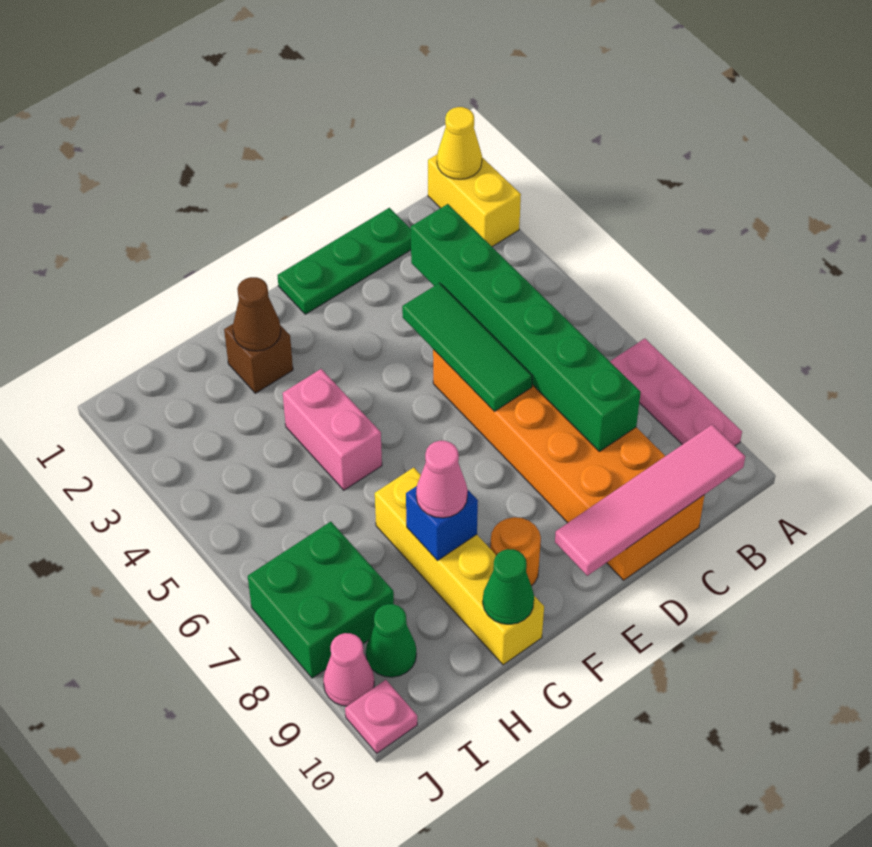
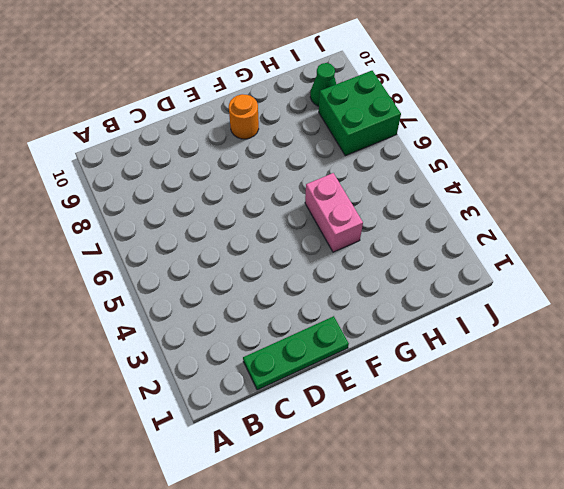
none -> yellow brick A1:A2 level 1
none -> pink plate A7:A9 level 1
none -> orange brick C5:D10 level 1

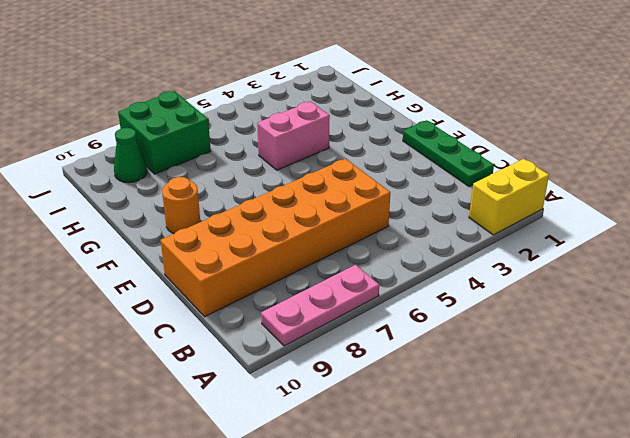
none -> brown brick G2 level 1
none -> yellow brick G7:G10 level 1
none -> pink cone J9 level 1

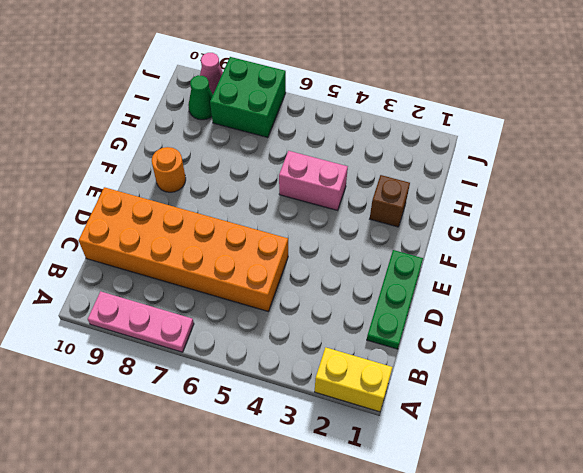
none -> yellow brick G7:G10 level 1
none -> pink plate J10 level 1
none -> yellow cone A1 level 2

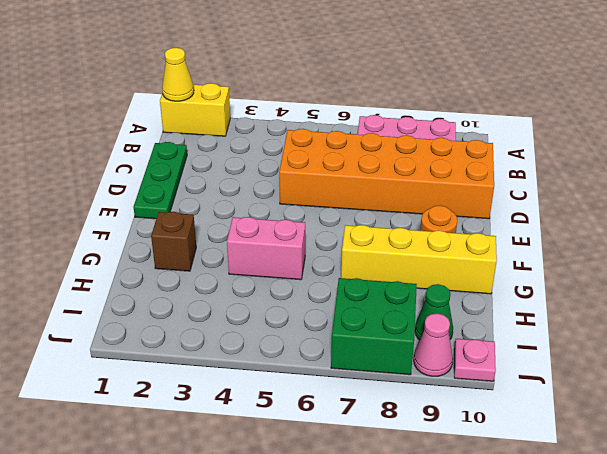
none -> pink tile B10:E10 level 2
none -> green brick C3:C8 level 2
none -> green tile D4:D6 level 2

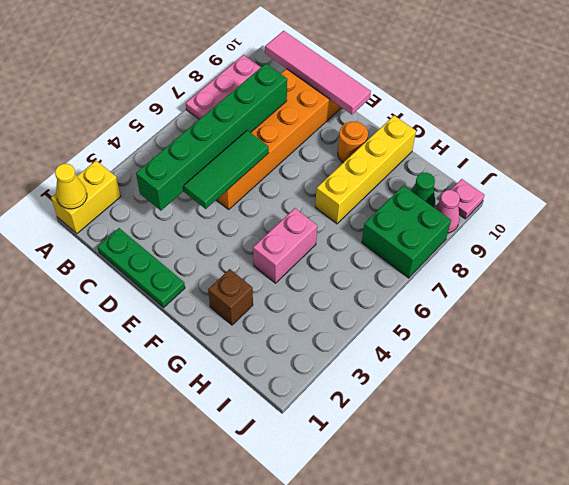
none -> brown cone G2 level 2
none -> blue brick G8 level 2
none -> green cone G10 level 2

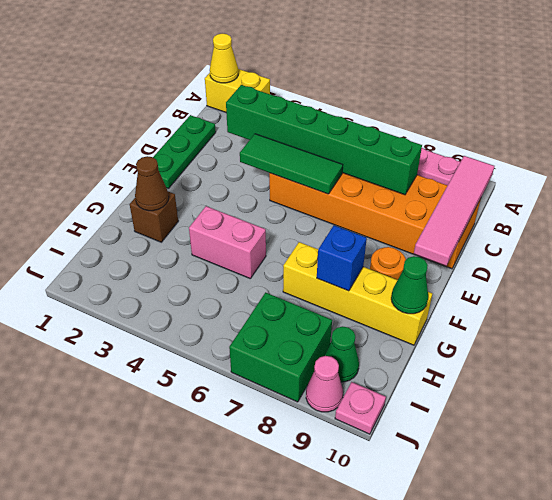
none -> pink cone G8 level 3

